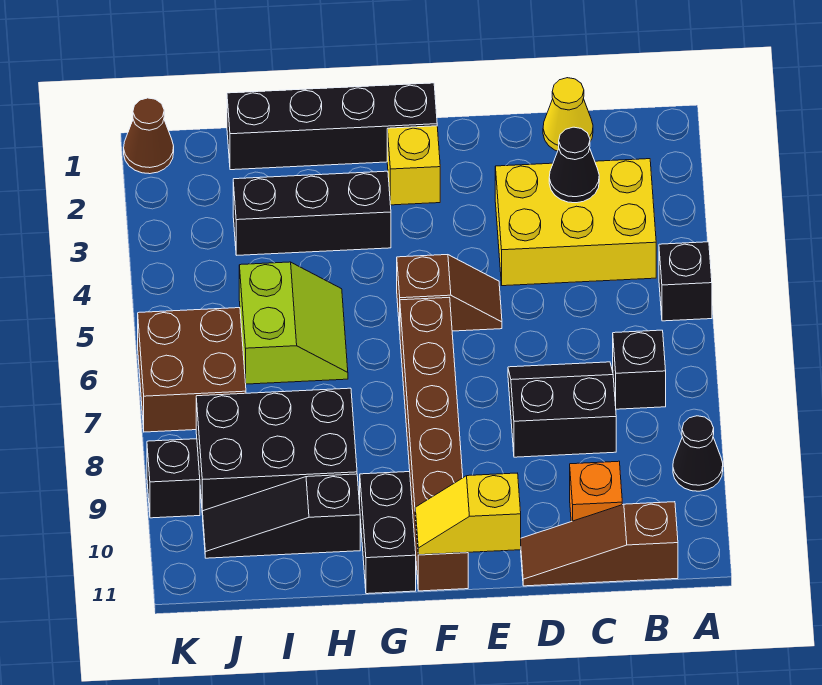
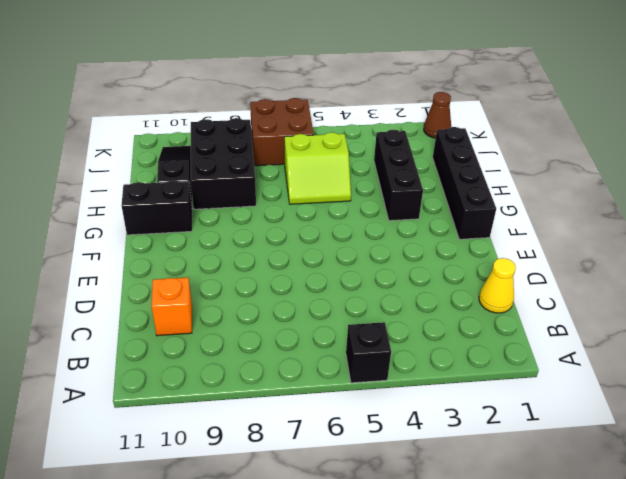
none -> black cone A9 level 1
none -> yellow brick B3:D4 level 1
none -> black brick B7 level 1

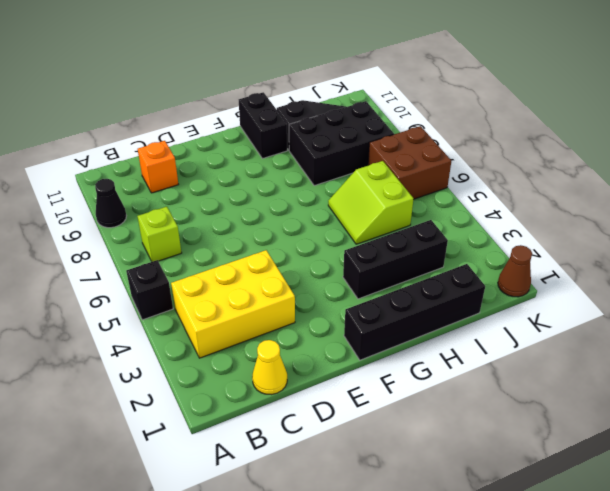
lime brick B7 level 1 -> black brick B7 level 1
none -> brown slope B11:D11 level 1 top B
none -> black slope C7:D8 level 1 top 8
none -> brown slope E5:F5 level 1 top F

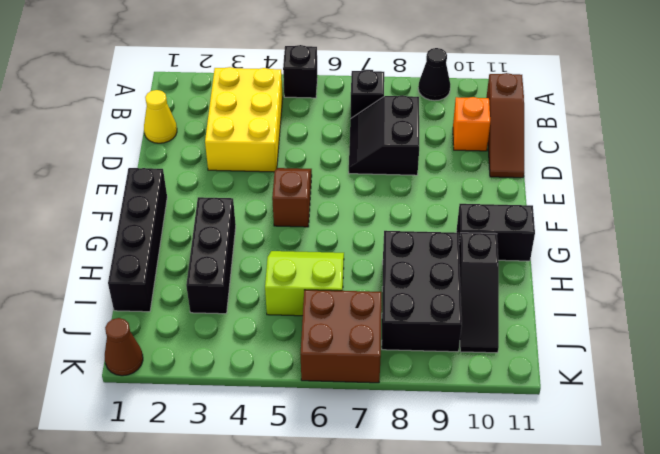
none -> yellow brick F2 level 1
none -> brown brick F6:F11 level 1
none -> black brick K9 level 1

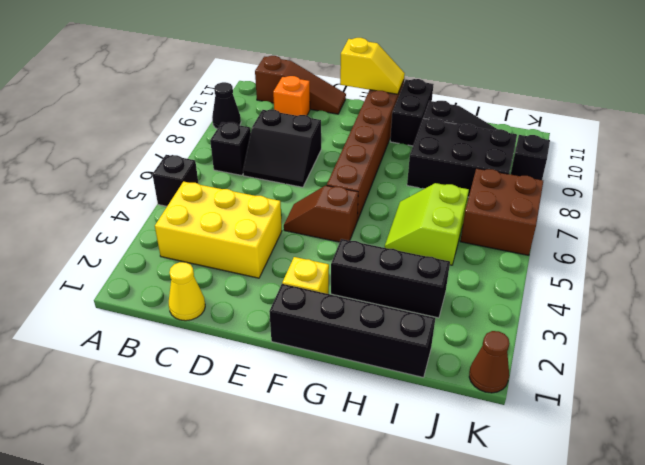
none -> black cone C3 level 2

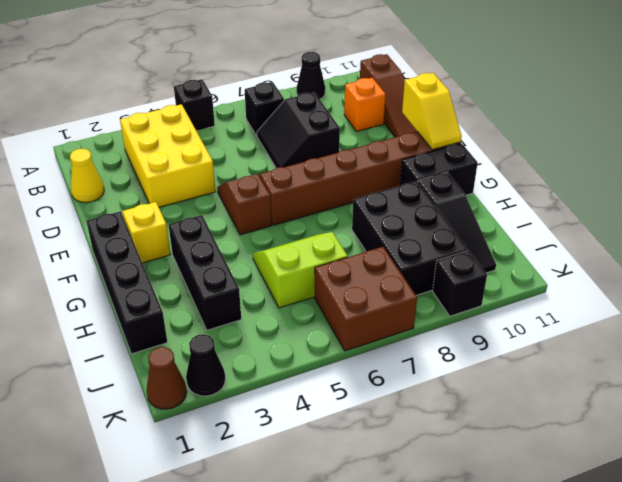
black cone K2 level 1 -> black cone C3 level 2

